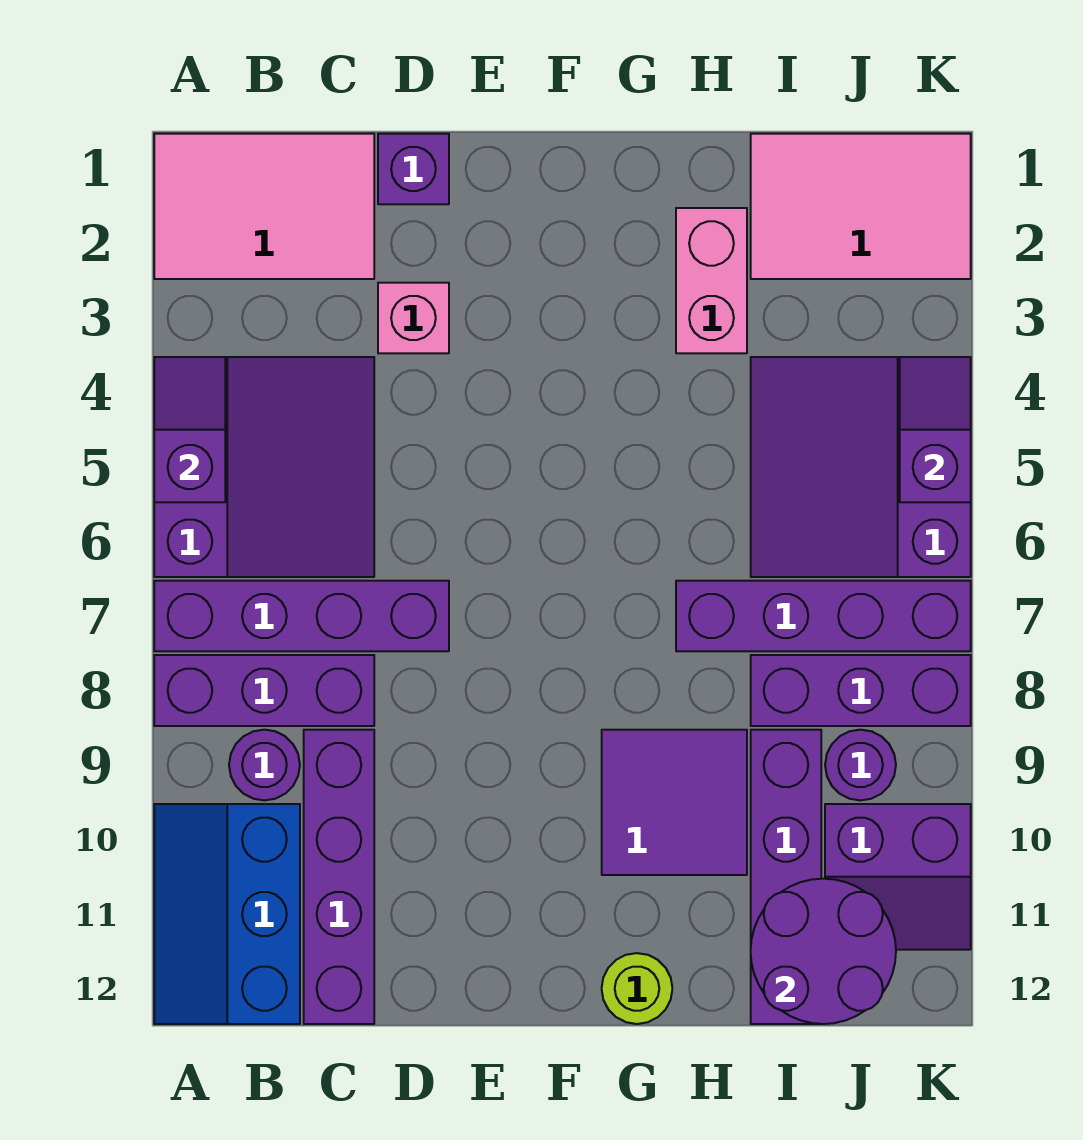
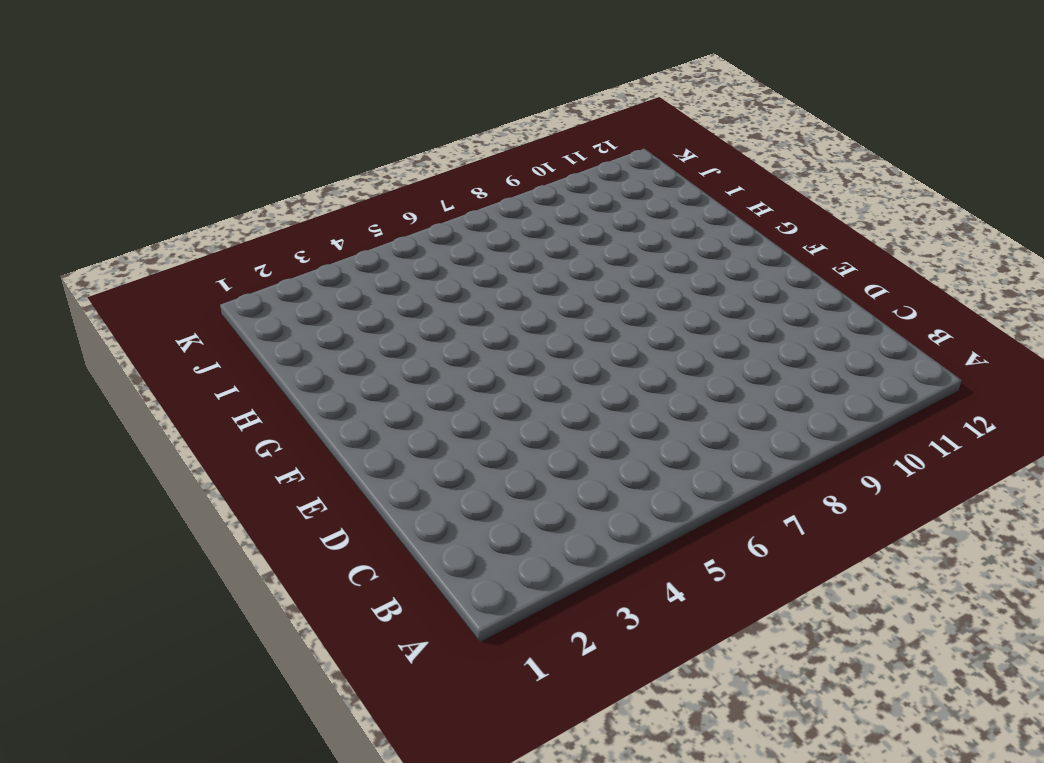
none -> pink tile A1:C2 level 1
none -> purple slope A4:C6 level 1 top A
none -> purple brick A7:D7 level 1

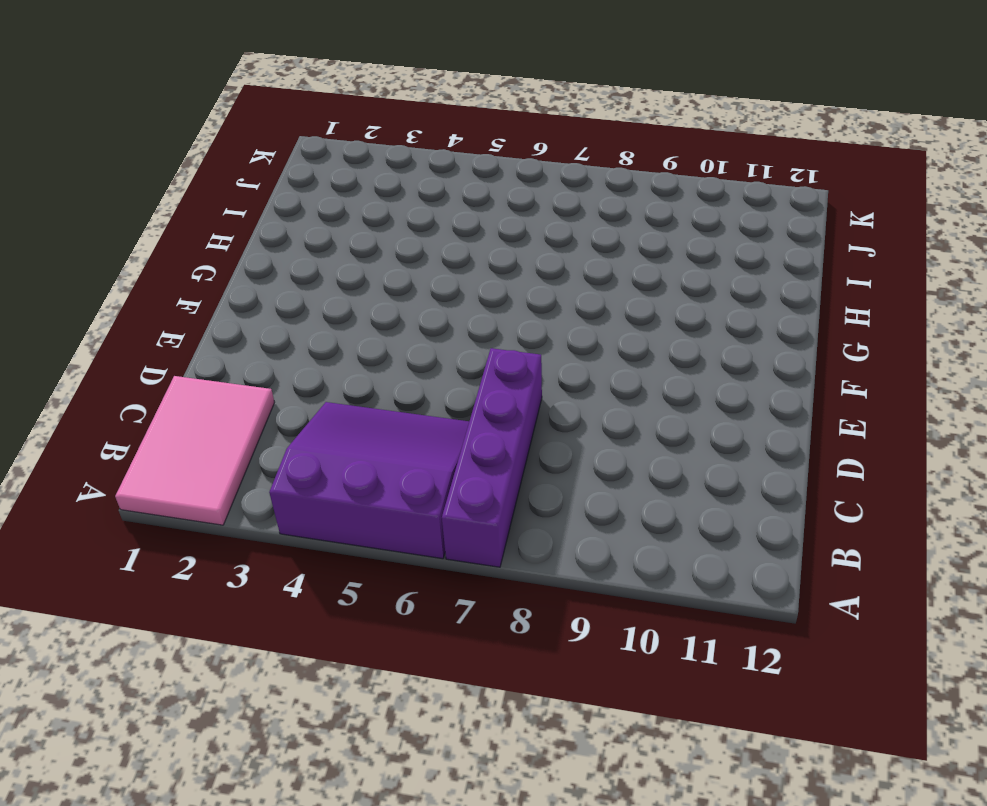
none -> purple brick A8:C8 level 1
none -> blue slope A10:B12 level 1 top B
none -> purple round brick B9 level 1

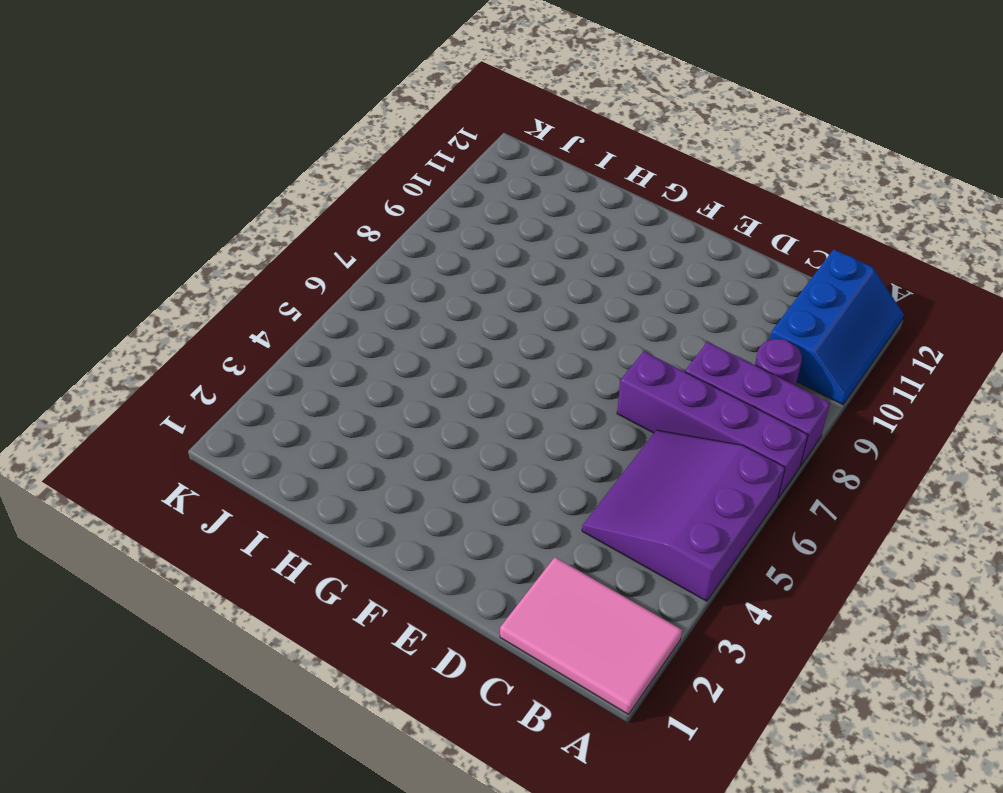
none -> purple brick C9:C12 level 1
none -> purple brick D1 level 1
none -> pink brick D3 level 1

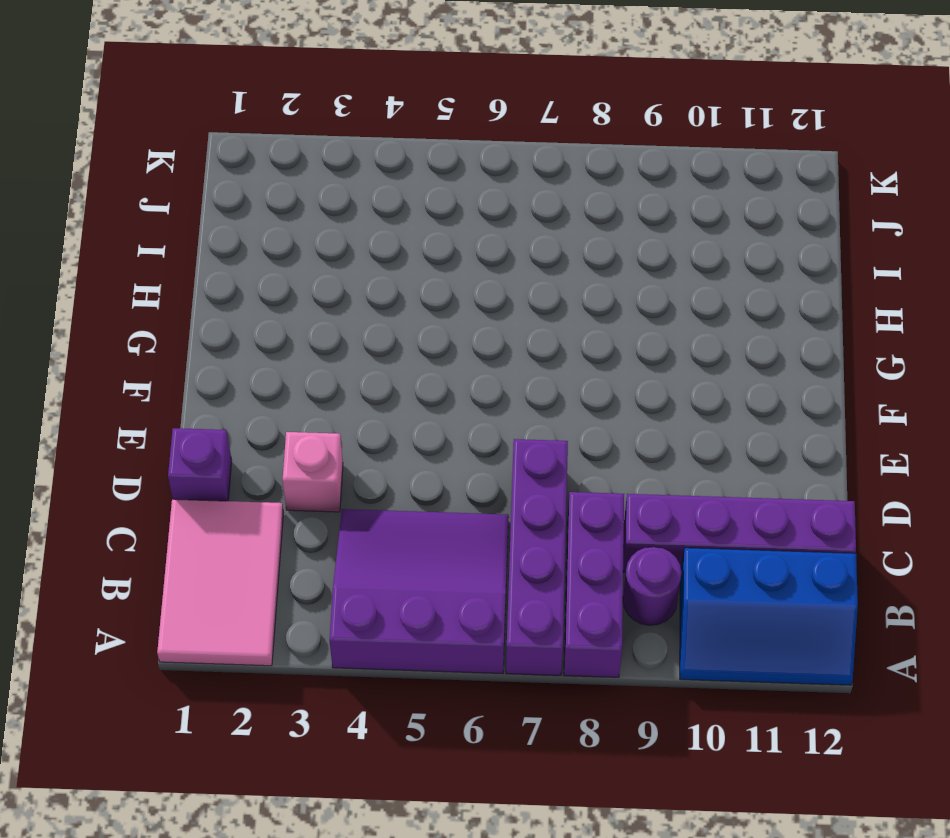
none -> purple tile G9:H10 level 1
none -> lime round brick G12 level 1
none -> pink brick H2:H3 level 1

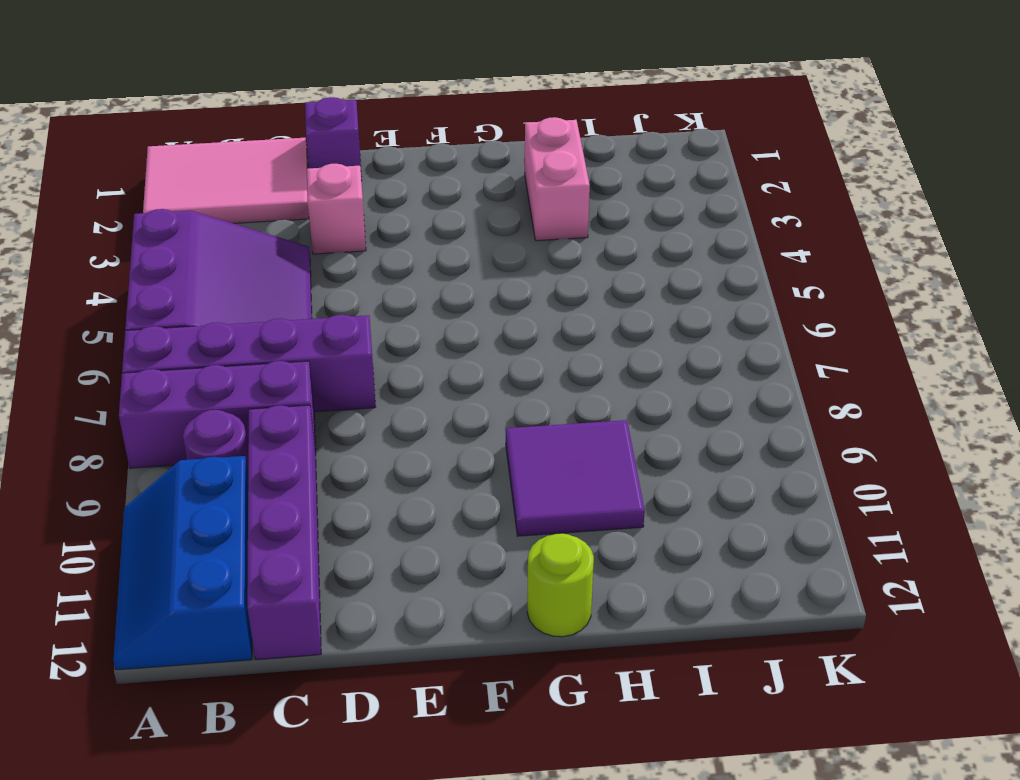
none -> purple brick H7:K7 level 1
none -> pink tile I1:K2 level 1
none -> purple slope I4:K6 level 1 top K

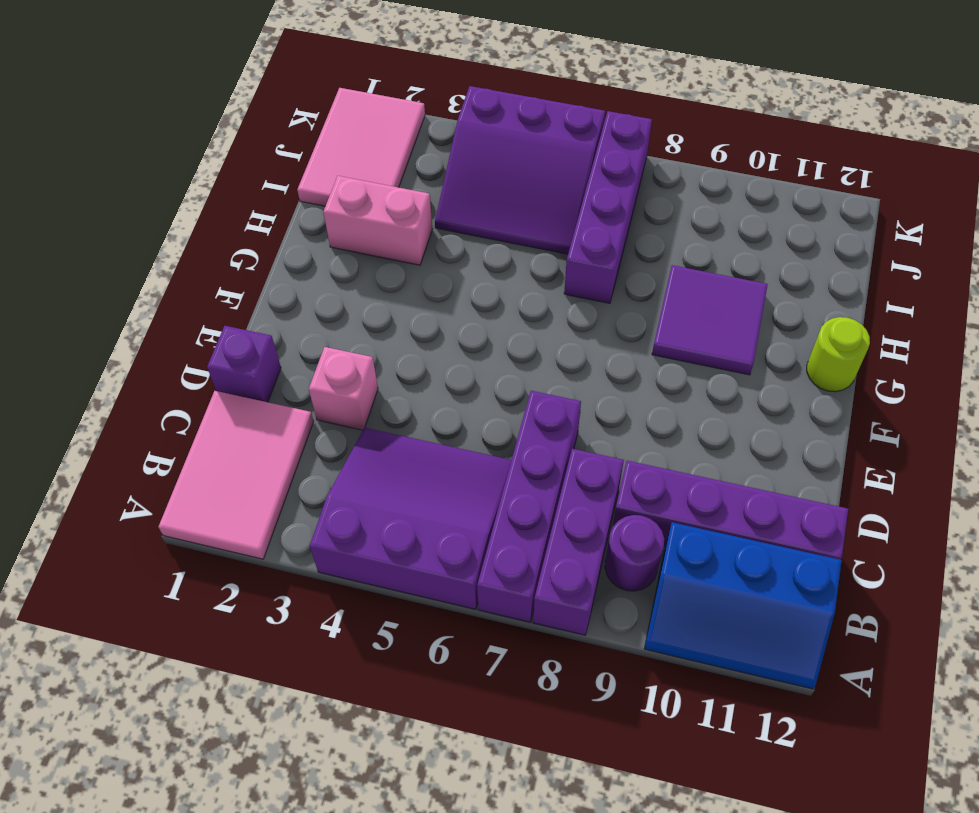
none -> purple brick I8:K8 level 1
none -> purple brick I9:I12 level 1
none -> purple round brick J9 level 1

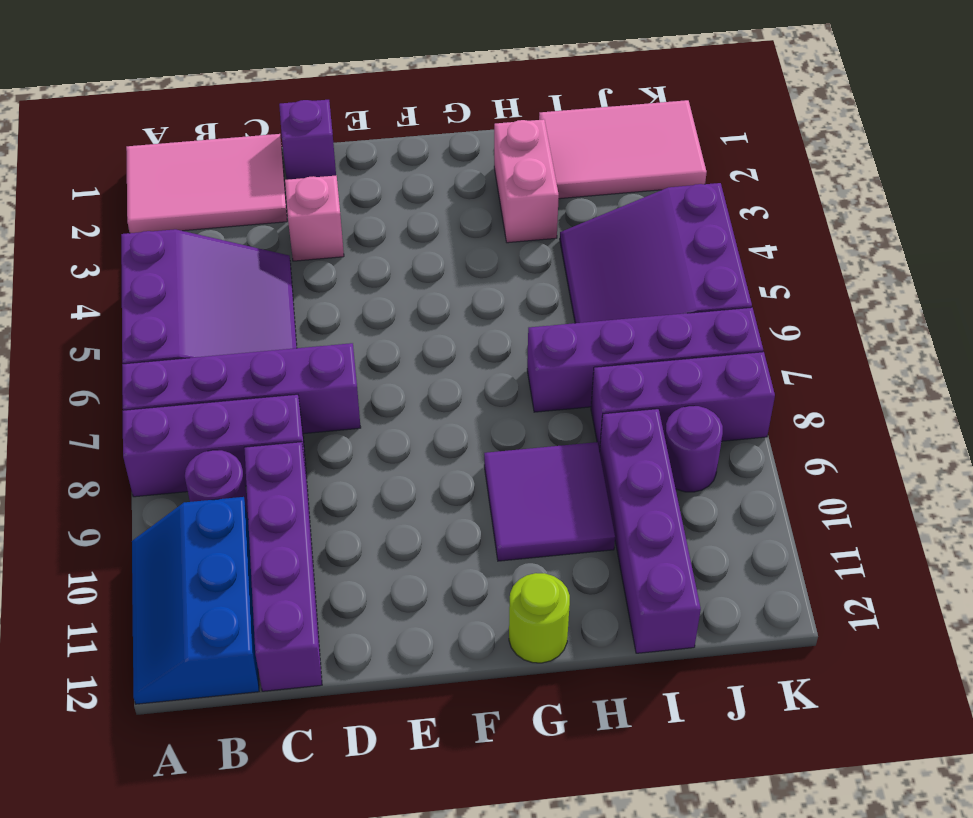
none -> purple slope J10:K11 level 1 top 10
none -> purple slope A4:A5 level 2 top 5
none -> purple round brick I11:J12 level 2

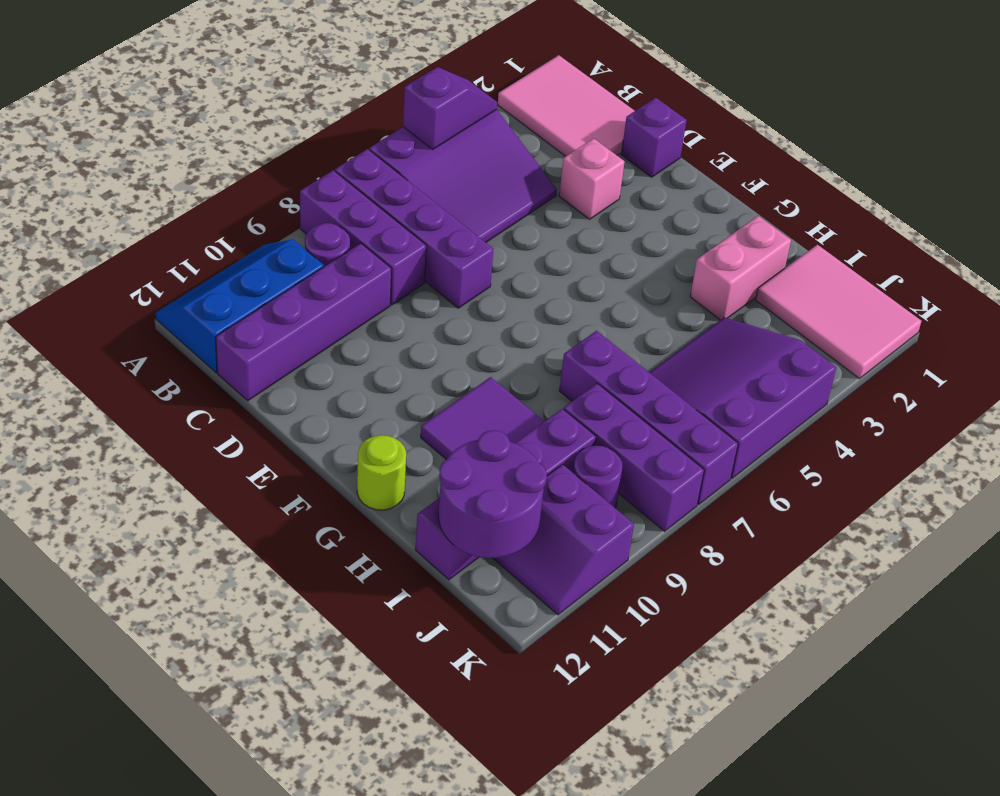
none -> purple slope K4:K5 level 2 top 5

